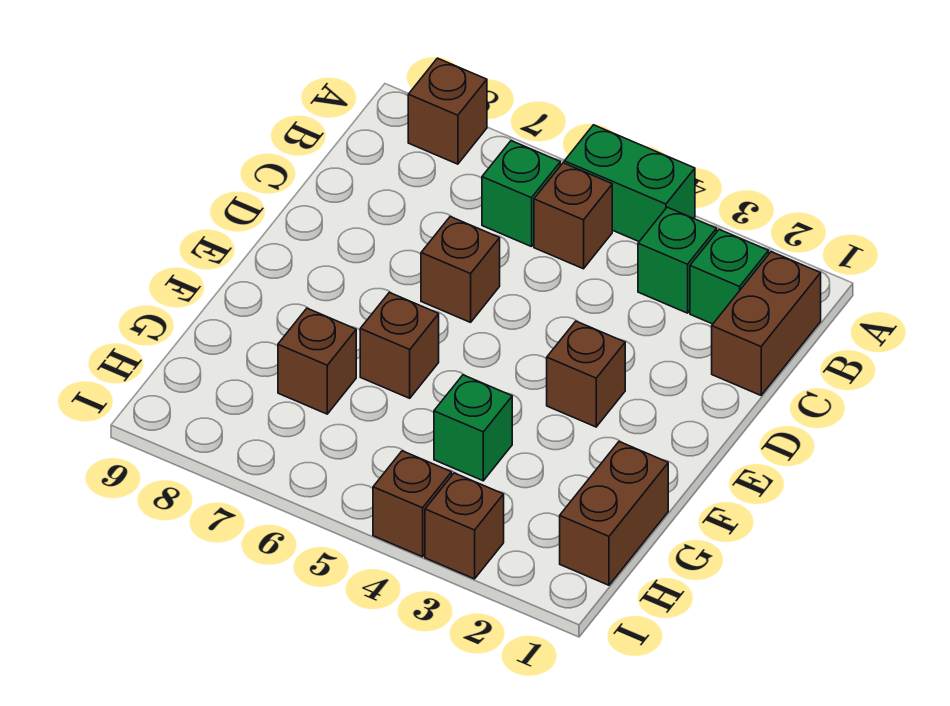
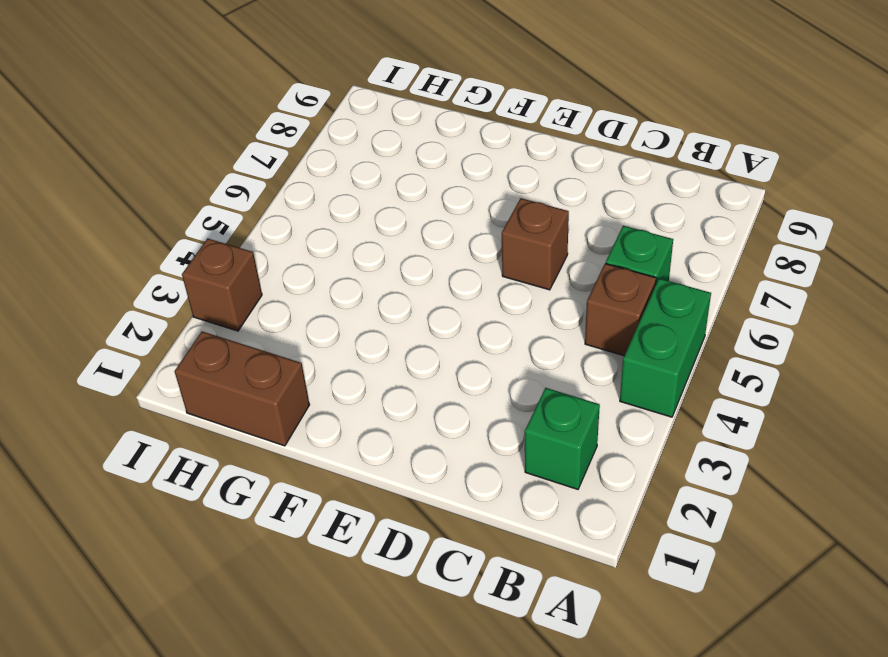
none -> brown brick A8 level 1
none -> brown brick B1:C1 level 1
none -> green brick B3 level 1

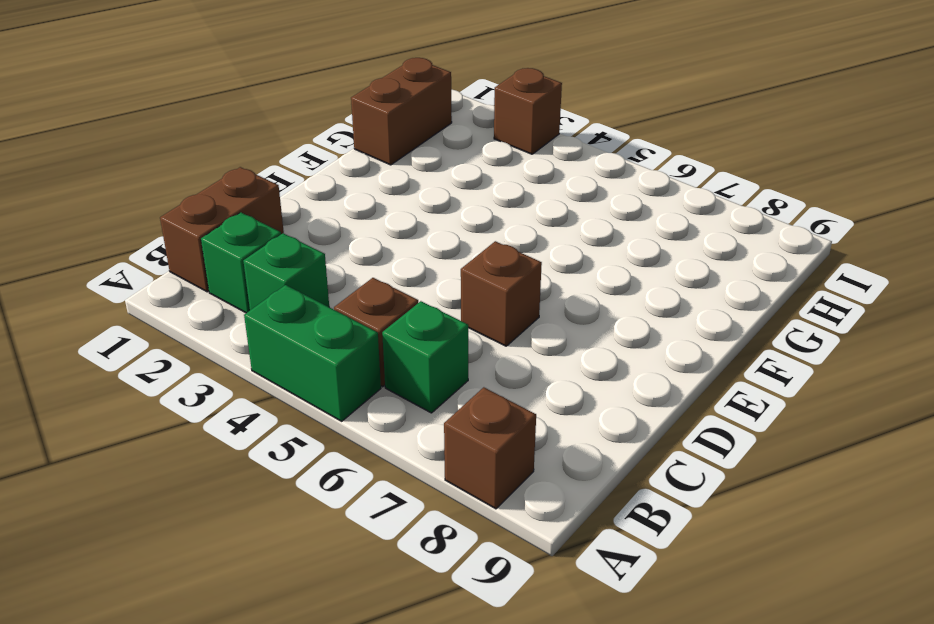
none -> brown brick E3 level 1
none -> brown brick F6 level 1
none -> green brick G4 level 1

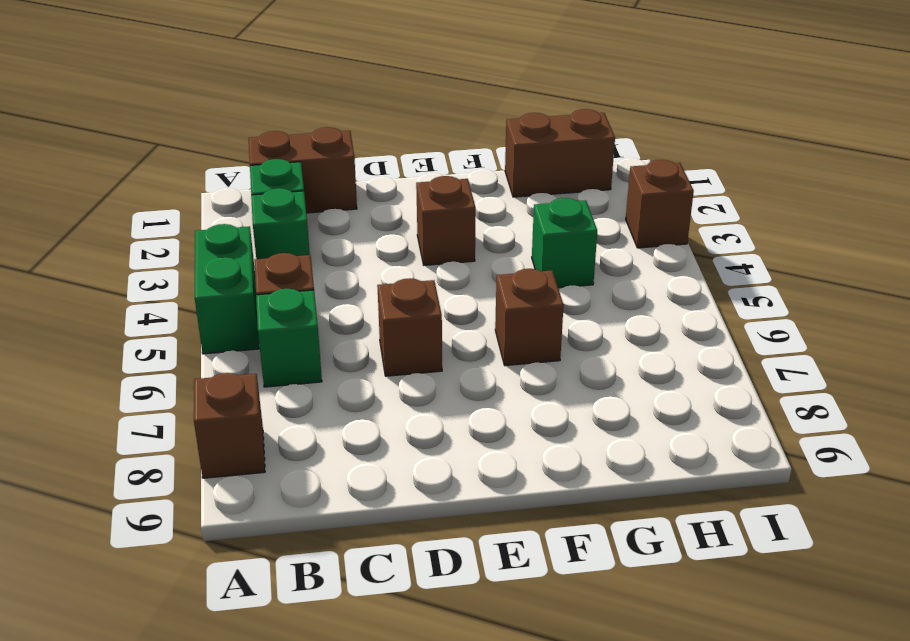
none -> brown brick G7 level 1
none -> brown brick I4 level 1

